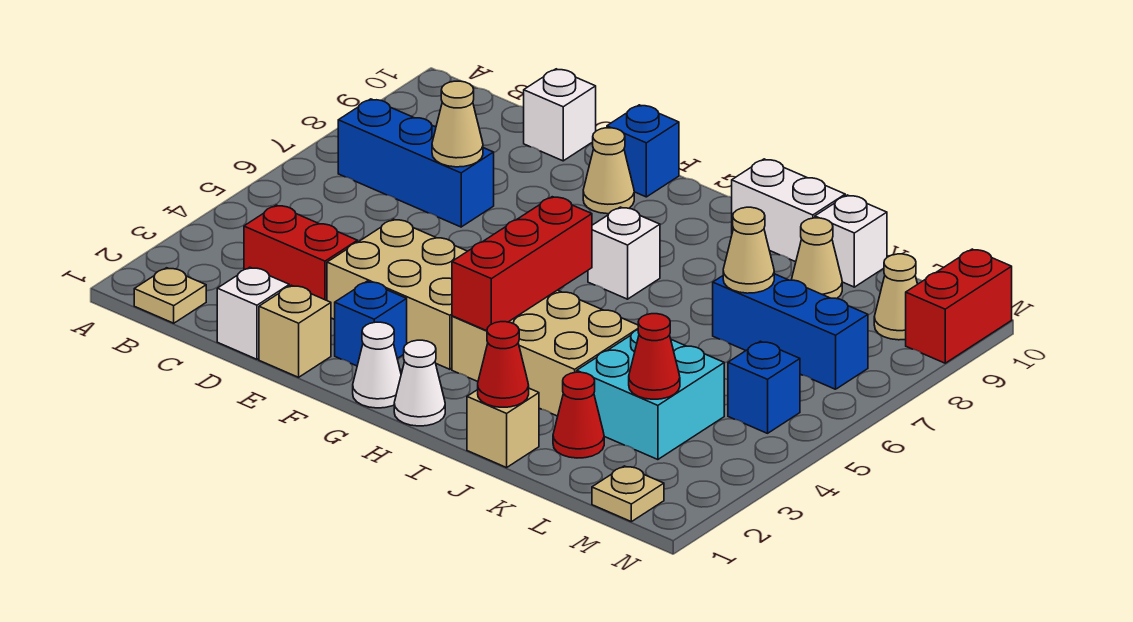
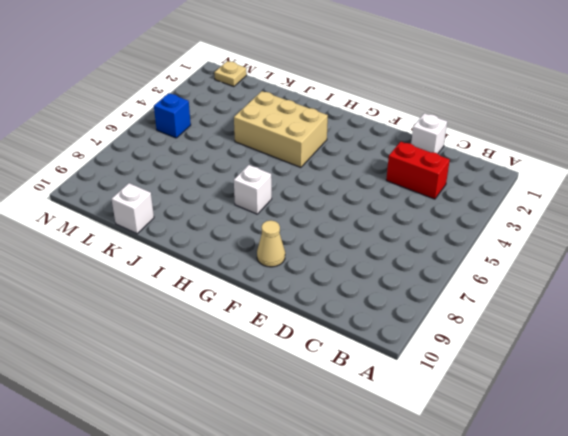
none -> tan plate B1 level 1
none -> blue brick B7:D7 level 1
none -> white brick D10 level 1
none -> tan brick E1 level 1

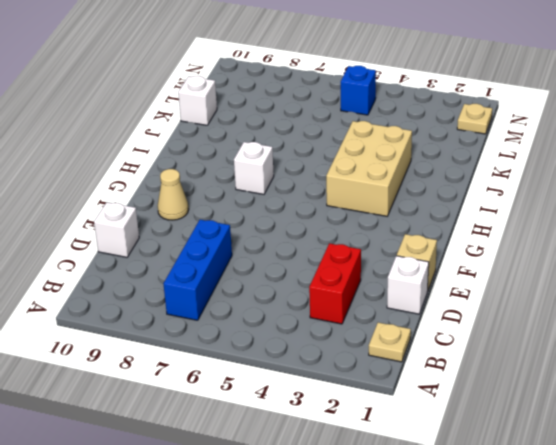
none -> tan brick E3:G4 level 1
none -> blue brick F2 level 1
none -> blue brick F10 level 1
none -> white cone G1 level 1

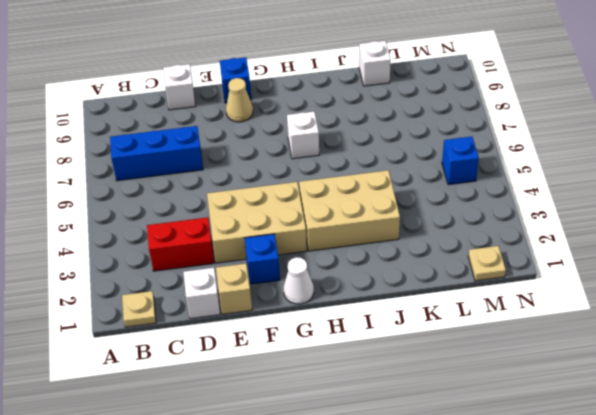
none -> white cone H1 level 1
none -> white brick I10:J10 level 1
none -> tan brick J1 level 1
none -> red cone K2 level 1

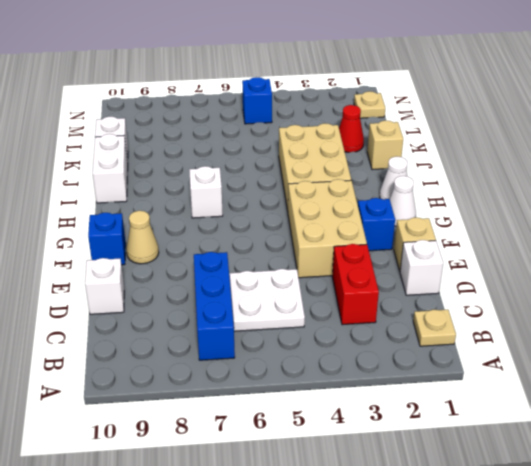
white plate C5:D6 level 1 -> none
none -> cyan brick K3:L4 level 1
none -> blue brick K7:M7 level 1
none -> tan cone K9 level 1
none -> tan cone M9 level 1

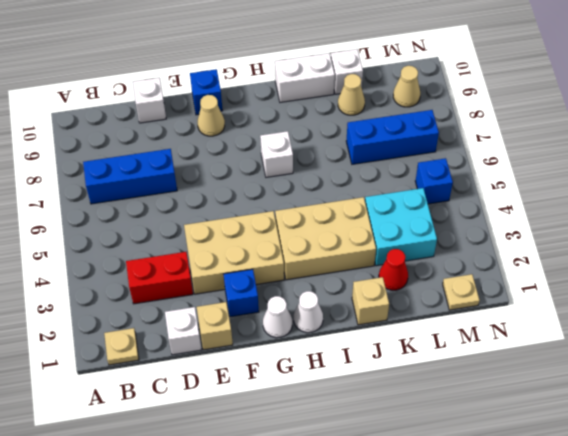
none -> red brick N9:N10 level 1
none -> tan cone D7 level 2
none -> red brick H3:H5 level 2
none -> red cone J1 level 2

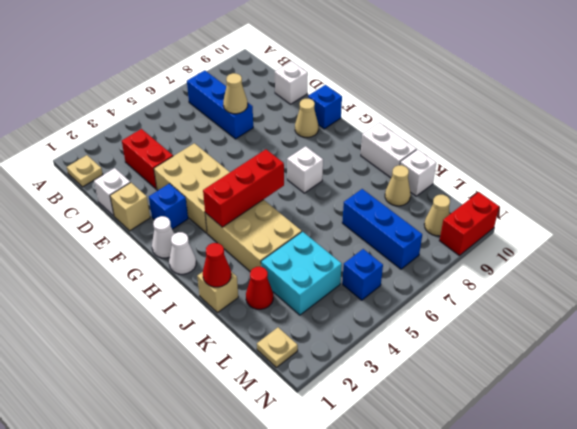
none -> tan cone K7 level 2
none -> red cone L3 level 2

